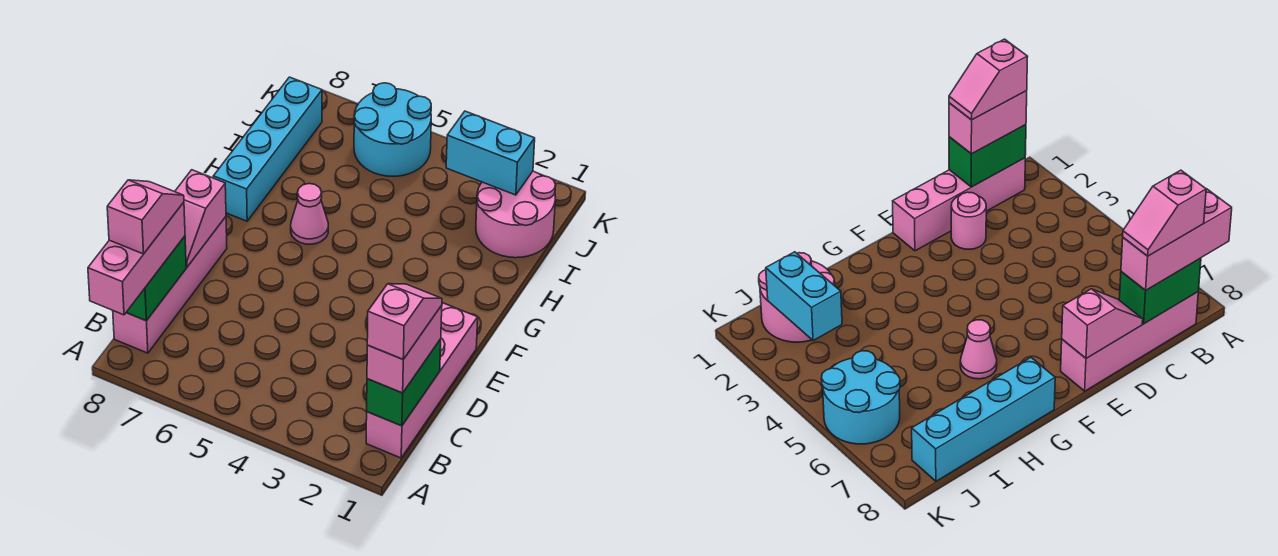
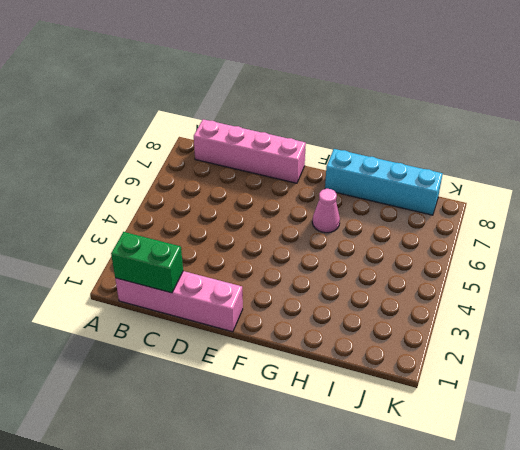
none -> pink round brick D2 level 1
none -> pink round brick I1:J2 level 1
none -> cyan round brick J5:K6 level 1

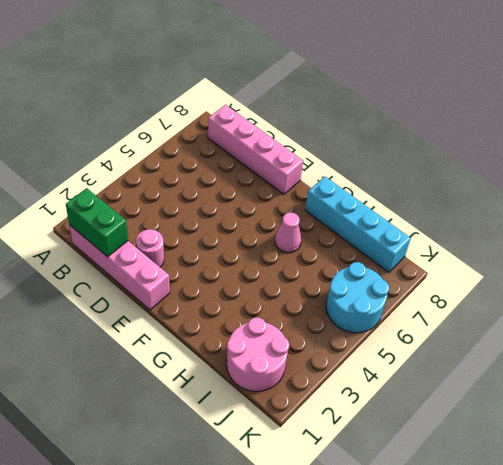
none -> green brick B8:C8 level 2
none -> pink slope D8:E8 level 2 top E
none -> cyan brick J2:J3 level 2

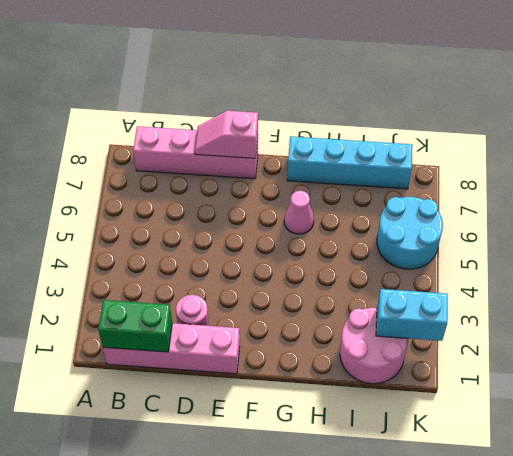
cyan brick J2:K2 level 2 -> cyan brick J2:J3 level 2
none -> green brick B8:C8 level 2
none -> pink brick A8:C8 level 3
none -> pink brick B1:C1 level 3

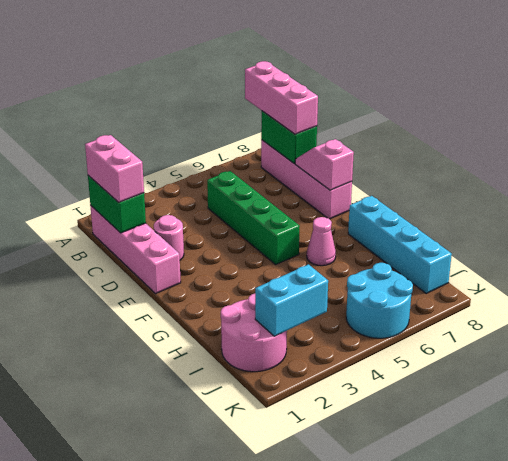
green brick C5:F5 level 1 -> none
none -> pink slope B1:C1 level 4 top B
none -> pink slope B8:C8 level 4 top B

